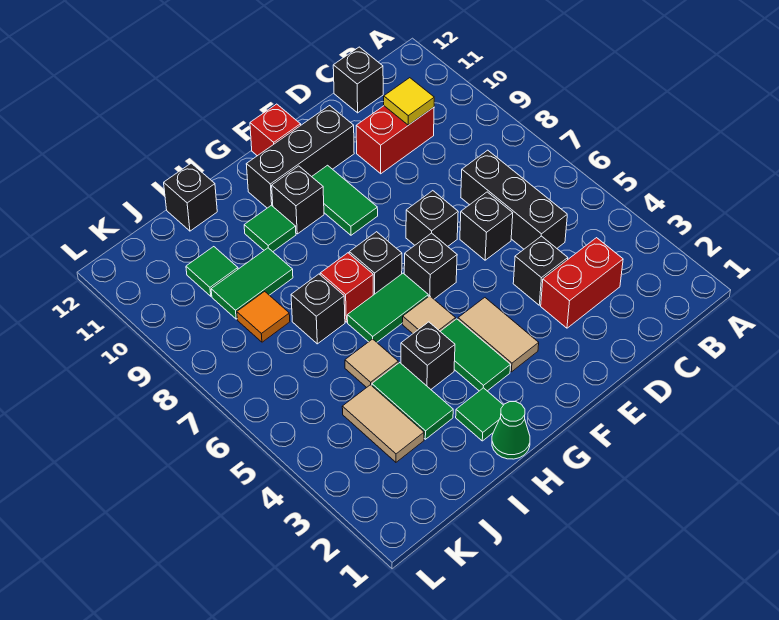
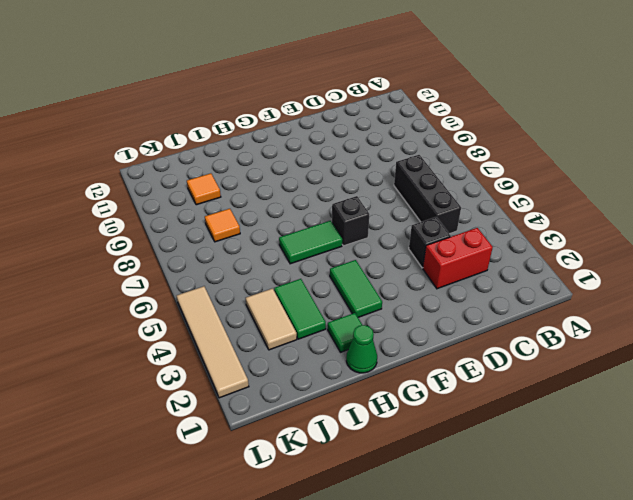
orange tile J10 level 1 -> green tile J10 level 1
tan tile L2:L5 level 1 -> none
none -> red brick C10:D10 level 1
none -> black brick C12 level 1
none -> black brick D6 level 1
none -> black brick E7 level 1

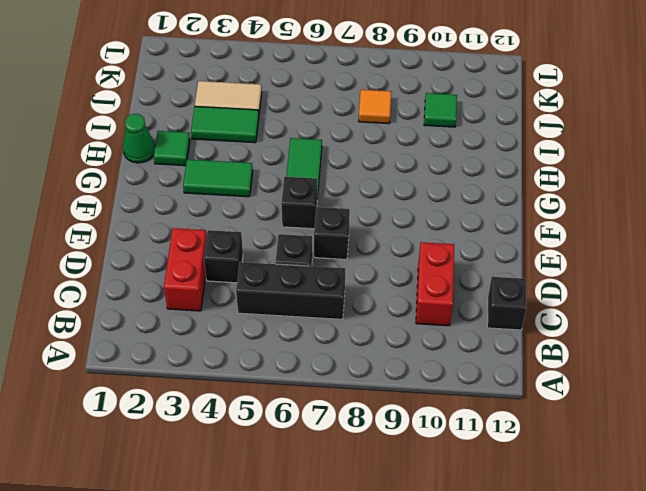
none -> black brick E11:G11 level 1
none -> tan tile F3:F4 level 1
none -> green tile F9:F10 level 1
none -> red brick F12 level 1

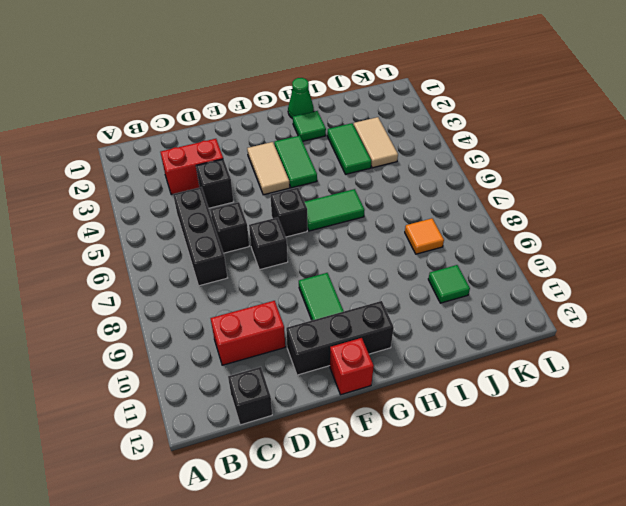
none -> tan tile G5 level 1
none -> black brick G7 level 1
none -> black brick G10 level 1
none -> black brick H4 level 1

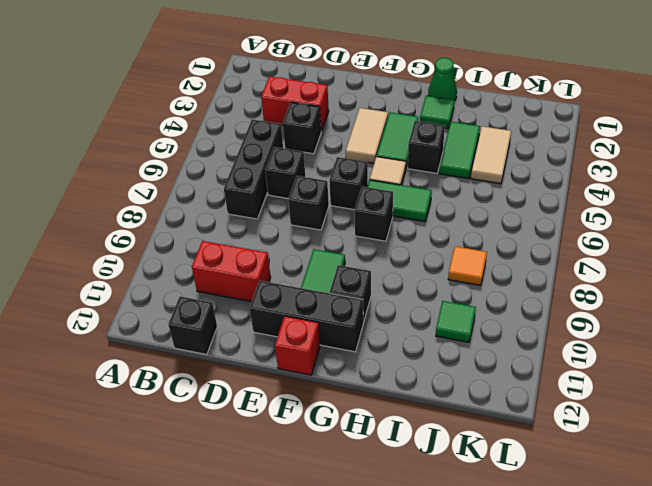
none -> red brick H7 level 1
none -> green tile H10 level 1
none -> tan tile I5 level 1
none -> black brick I7 level 1

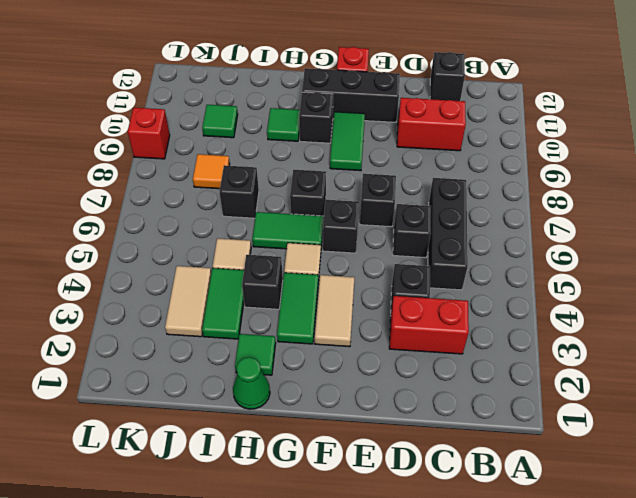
red brick L9 level 1 -> red brick H7 level 1
none -> green tile I9:J9 level 1
none -> black brick I12 level 1
none -> yellow tile C10 level 2

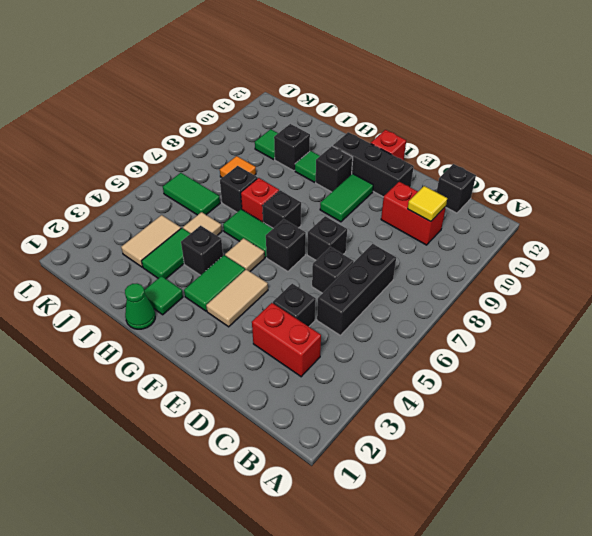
black brick I10 level 1 -> black brick I12 level 1
green tile J6:K6 level 1 -> green tile I9:J9 level 1

